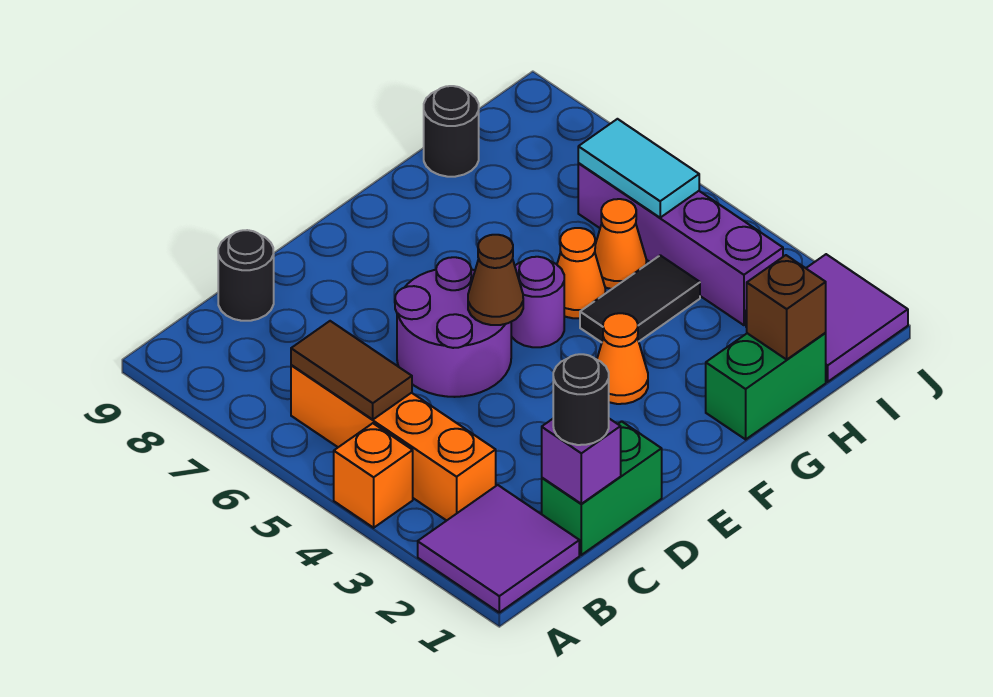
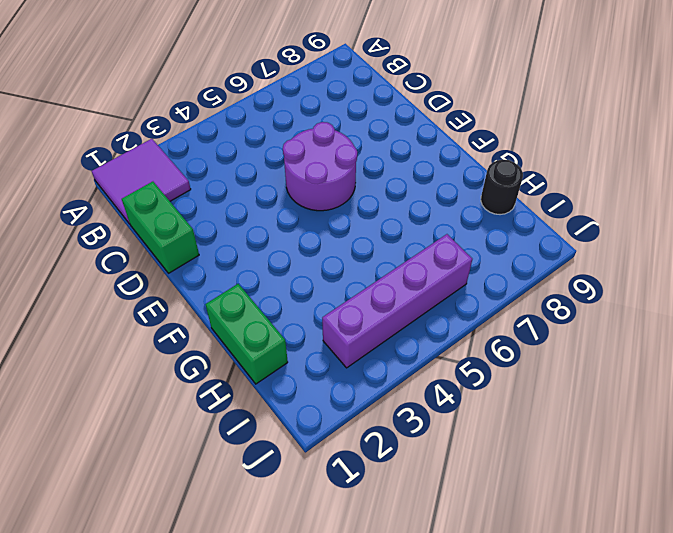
none -> orange brick A4 level 1
none -> orange brick B3:B6 level 1
none -> black round brick C9 level 1

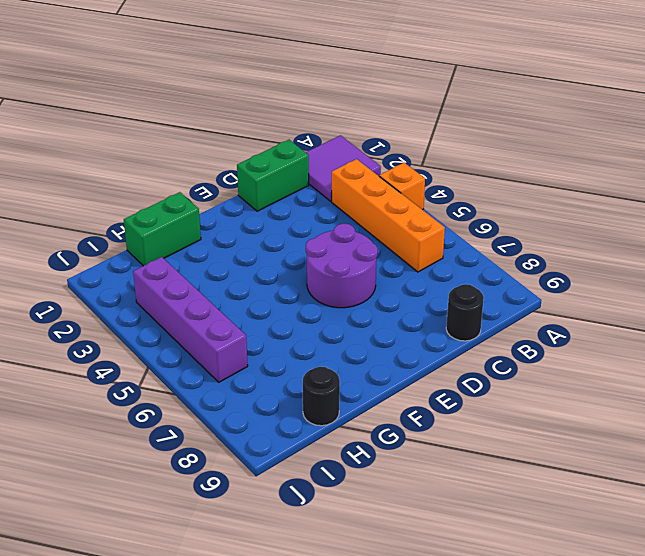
none -> orange cone F3 level 1
none -> purple round brick F5 level 1
none -> black tile G4:H4 level 1

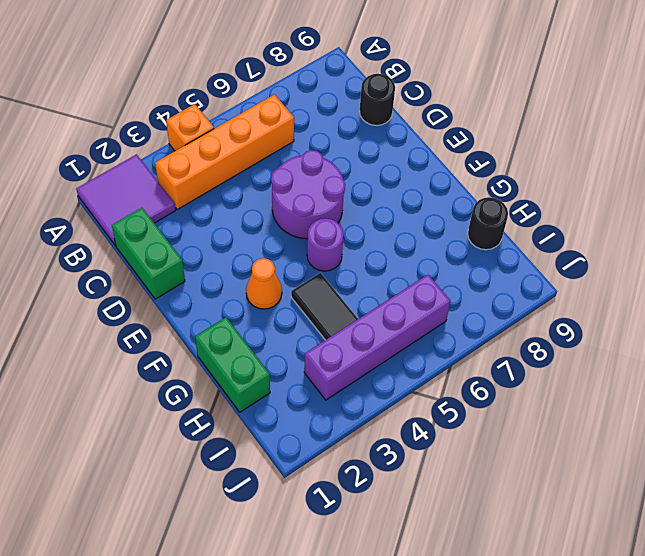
none -> orange cone G5 level 1
none -> orange cone H5 level 1
none -> purple tile I1:J2 level 1

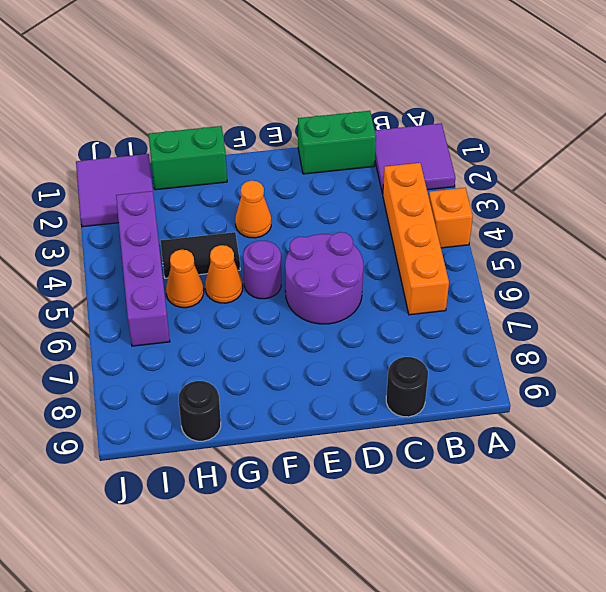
none -> brown tile B5:B6 level 2
none -> purple brick C1 level 2
none -> brown cone E5 level 2

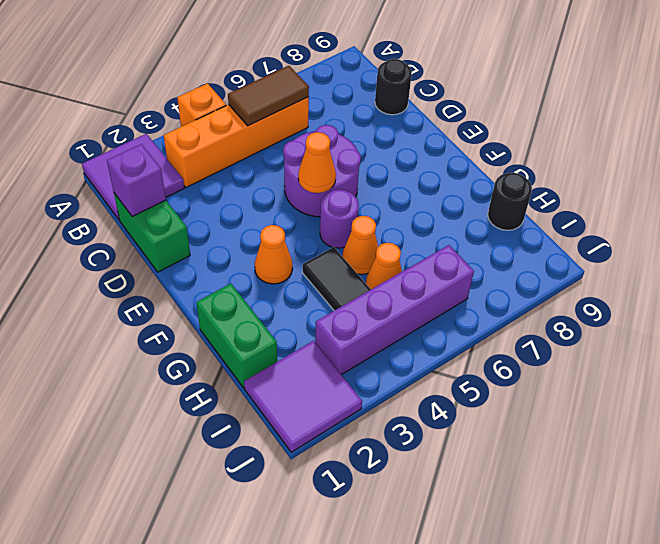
orange cone E5 level 2 -> brown cone E5 level 2
none -> brown brick H1 level 2
none -> cyan tile I5:I6 level 2
none -> black round brick C1 level 3

